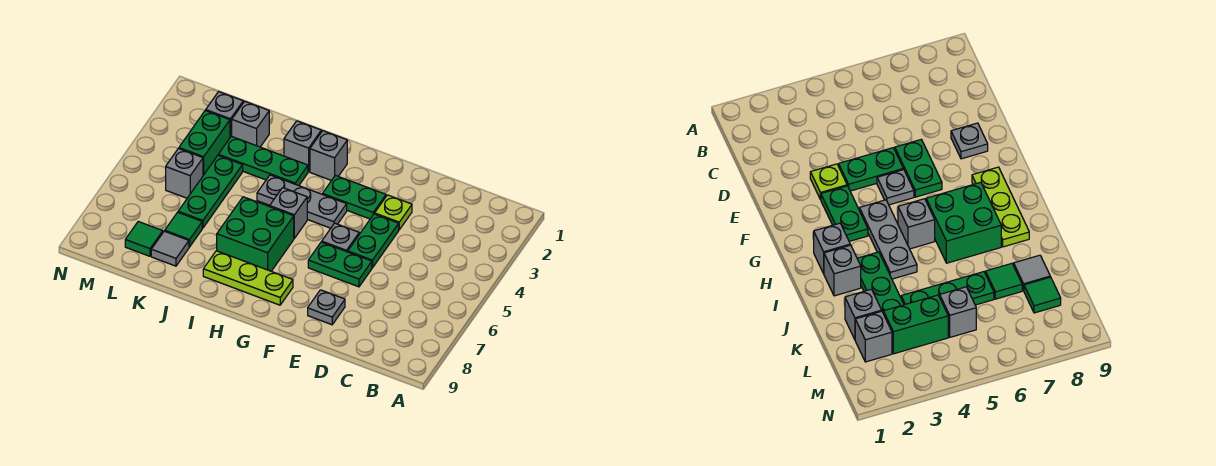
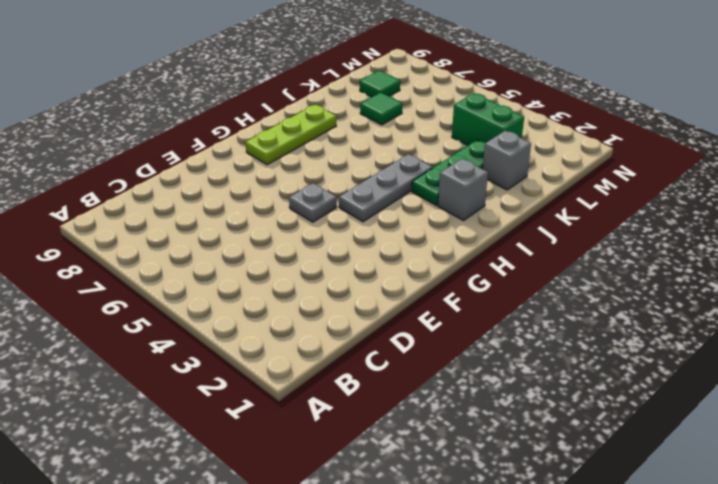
none -> lime plate E3 level 1
none -> green plate E4:E5 level 1
none -> green plate E6:F6 level 1

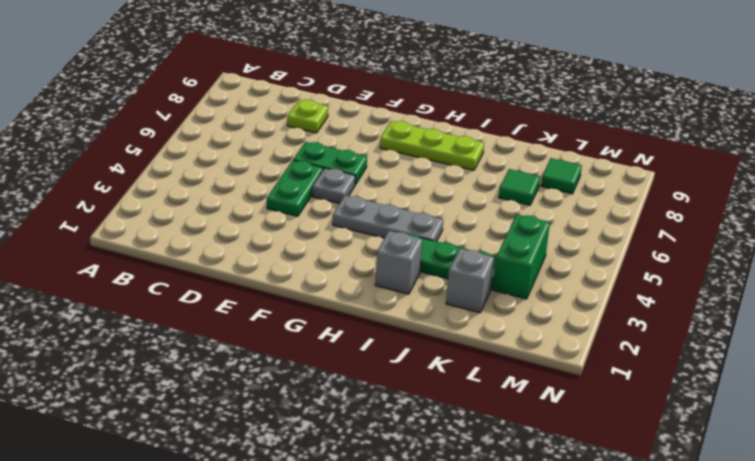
lime plate D8 level 1 -> lime plate E3 level 1
none -> grey plate E8 level 1
none -> green plate F3:G3 level 1
none -> grey brick H2 level 1

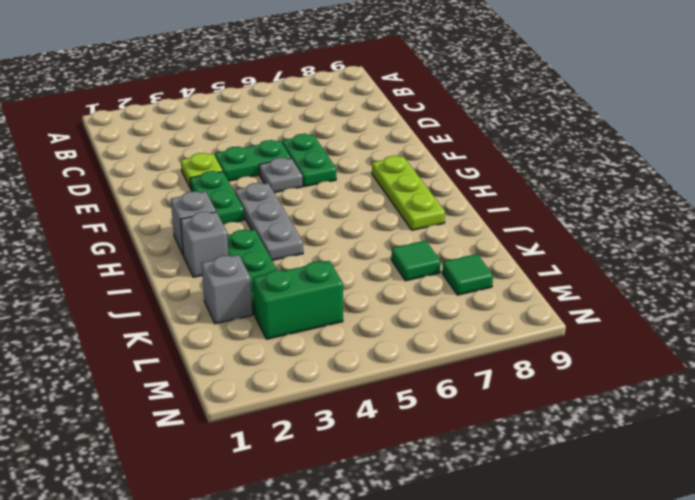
none -> grey plate E8 level 1
none -> grey brick H5 level 1
none -> green brick H6:I7 level 1

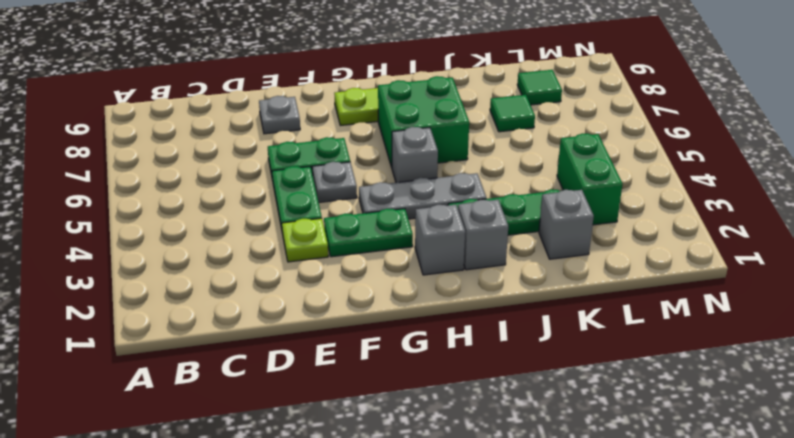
none -> green plate K4:K6 level 1
none -> grey tile K8 level 1
none -> grey brick L2 level 1

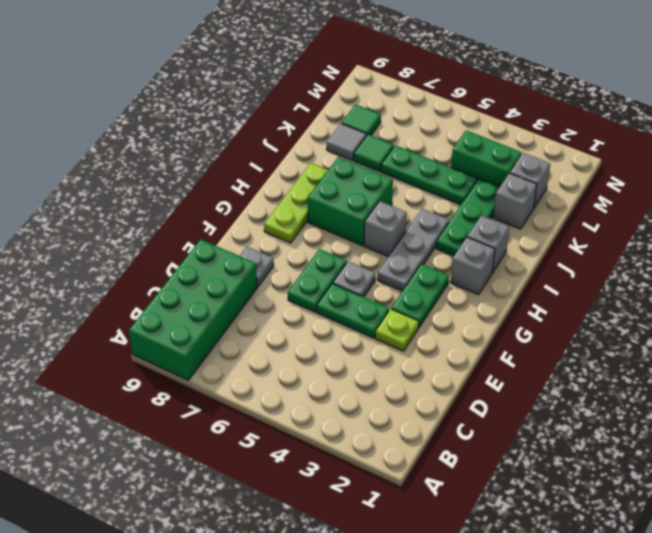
green brick A8:D9 level 1 -> none
none -> grey brick L5 level 1

